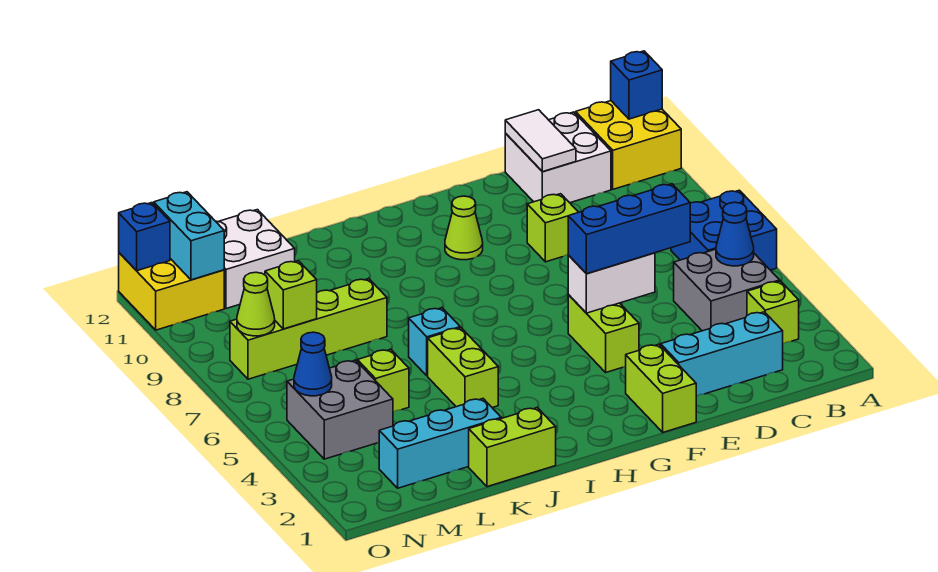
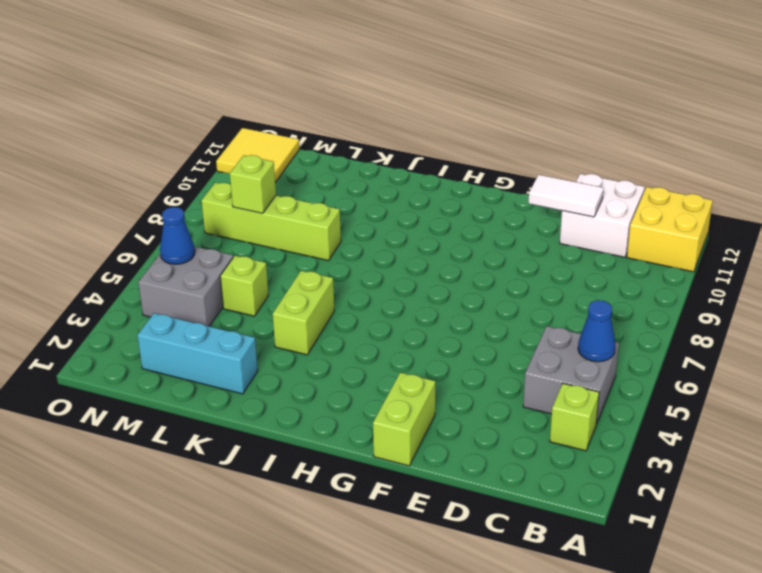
white tile D11:E11 level 2 -> white tile D11:D12 level 2
yellow tile N11:O12 level 1 -> yellow brick N11:O12 level 1
none -> blue brick A6:B7 level 1
none -> cyan brick C2:E2 level 1
none -> lime brick E9 level 1

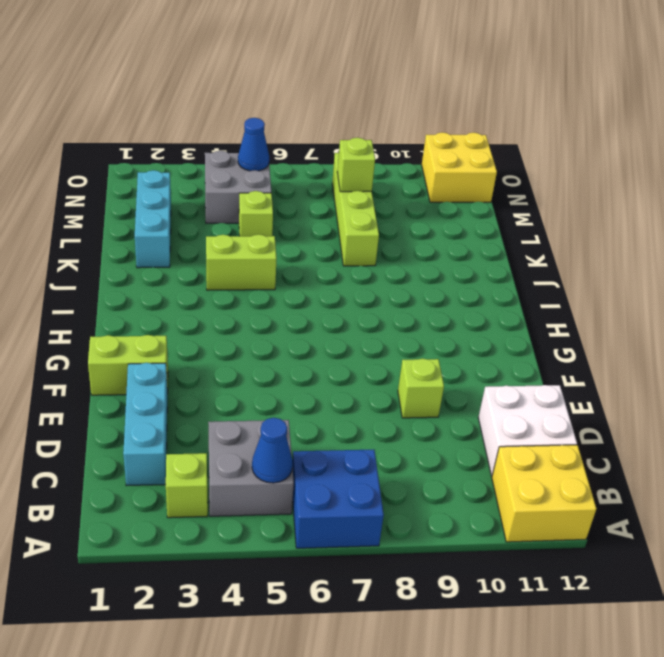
none -> lime brick F4:F5 level 1
none -> lime cone G10 level 1
none -> lime brick J1:K1 level 1

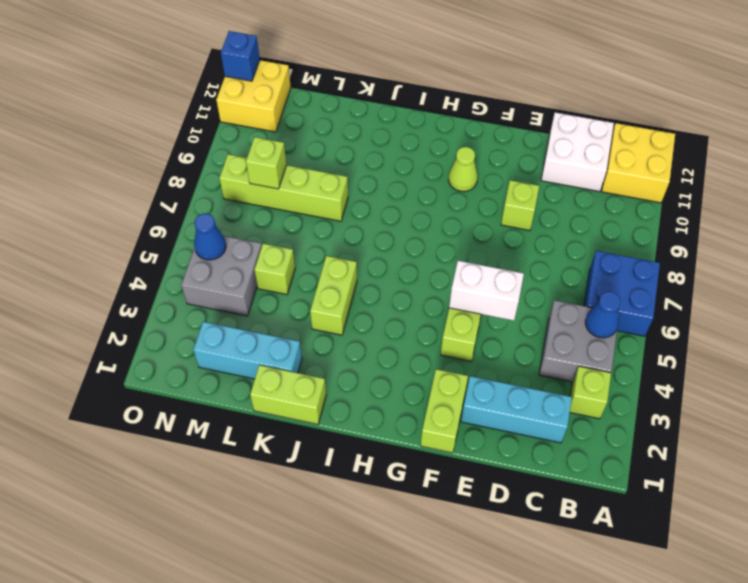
none -> cyan brick J6 level 1
none -> white brick L11:M12 level 1
none -> blue brick A12 level 2

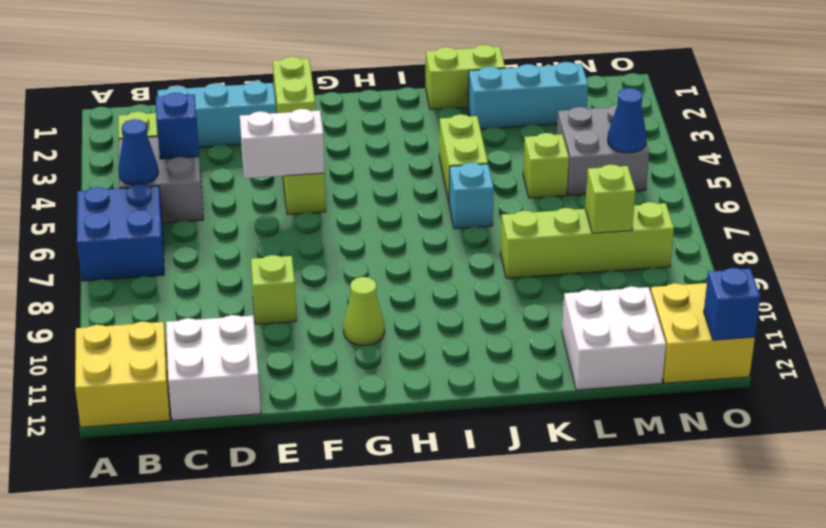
blue brick C4 level 2 -> blue brick A12 level 2
none -> white tile D11:D12 level 2
none -> lime cone N8 level 2
none -> cyan brick N11:N12 level 2

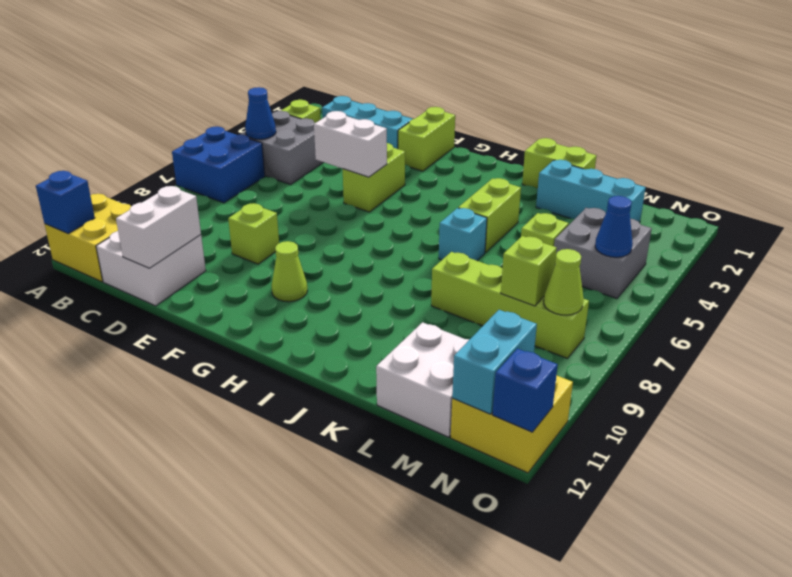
white brick D11:D12 level 2 -> white tile D11:D12 level 2
none -> blue brick D5:F5 level 3

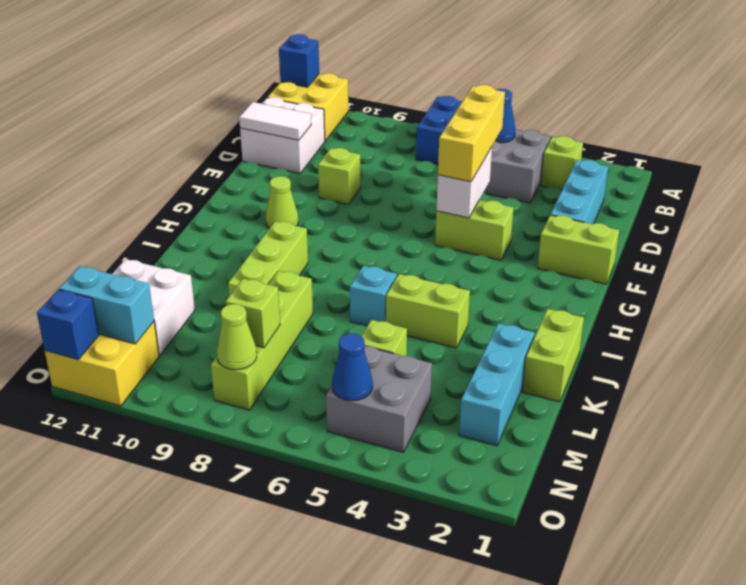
yellow brick D5:F5 level 3 -> blue brick D5:F5 level 3
lime brick I9:K9 level 1 -> none

